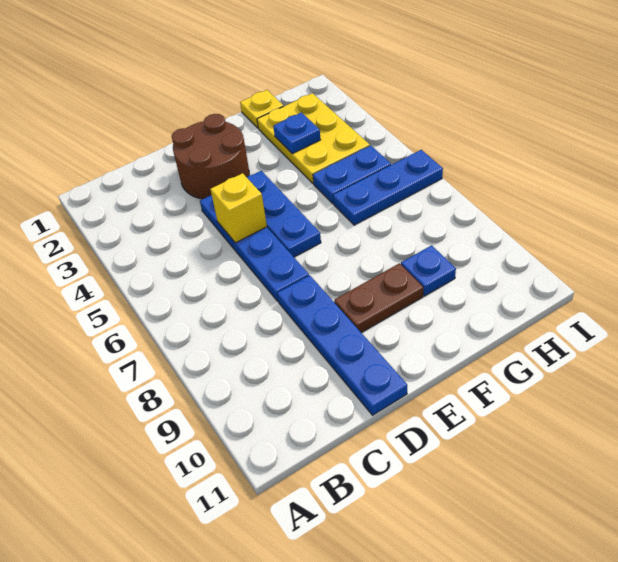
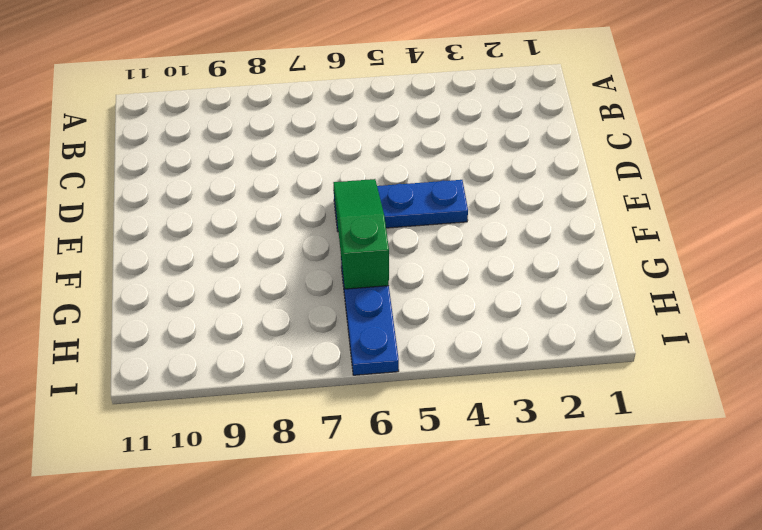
green slope E6:G6 level 2 top G -> none
none -> brown round brick D2:E3 level 1
none -> blue plate D4:D7 level 1
none -> blue plate D8:D11 level 1

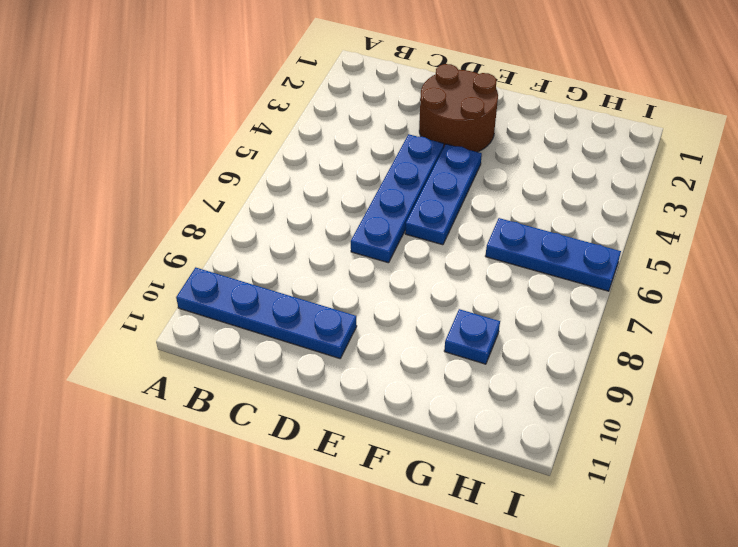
blue plate A10:D10 level 1 -> blue plate D8:D11 level 1
none -> brown plate E9:F9 level 1
none -> yellow plate G1 level 1
none -> yellow plate G2:H4 level 1

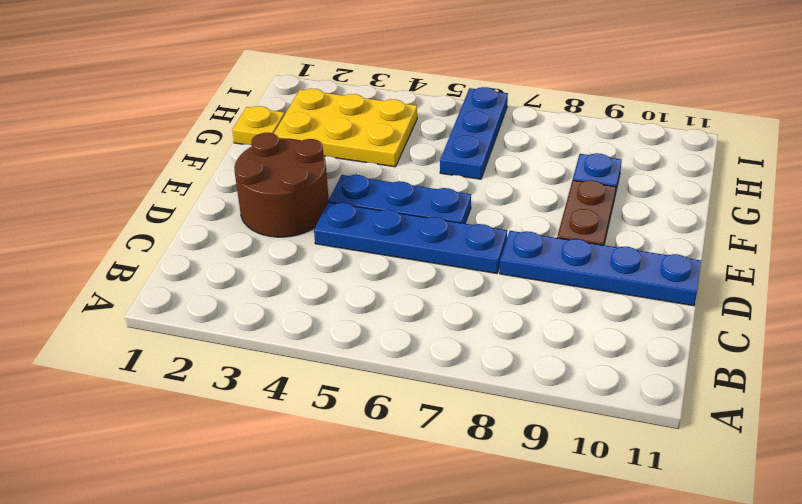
none -> blue plate G5:H5 level 1
none -> yellow brick D5 level 2
none -> blue plate G3 level 2

